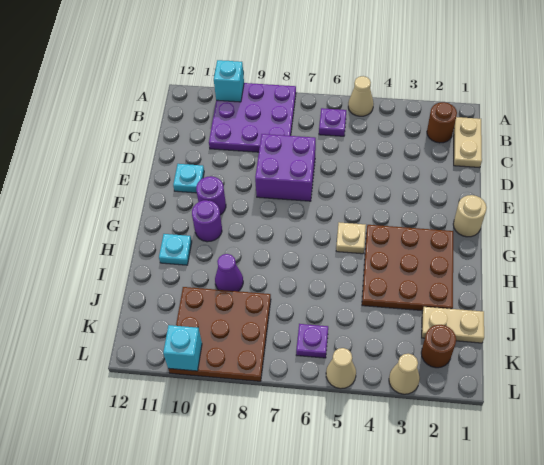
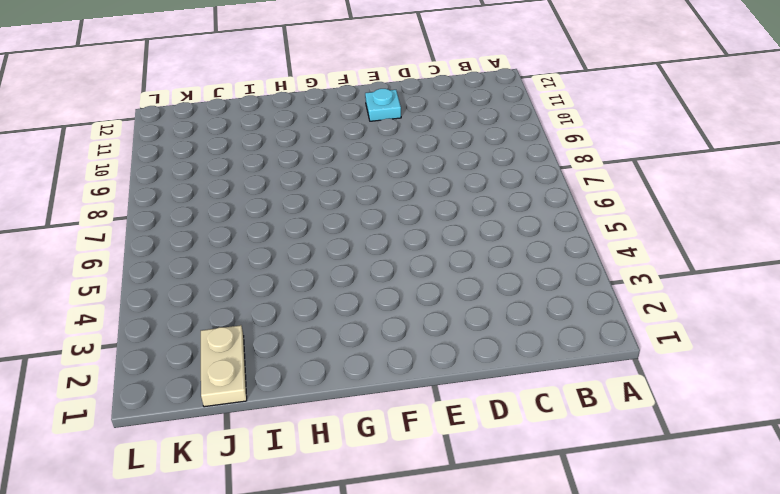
none -> tan cone A5 level 1
none -> purple plate A8:C10 level 1
none -> tan plate B1:C1 level 1

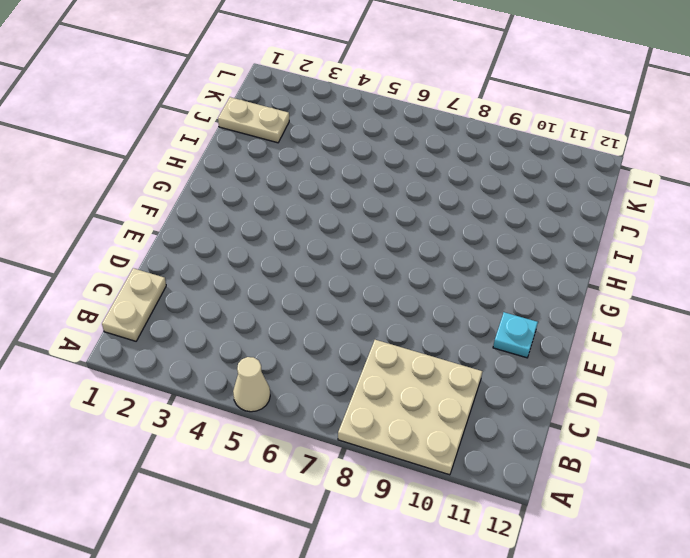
tan plate A8:C10 level 1 -> purple plate A8:C10 level 1
none -> brown round brick B2 level 1
none -> purple plate B6 level 1
none -> purple brick D7:E8 level 1

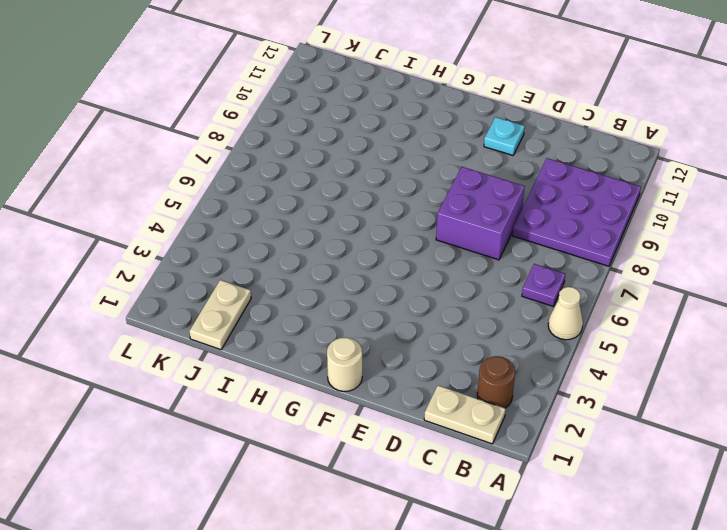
none -> purple round brick F10 level 1
none -> brown plate G2:I4 level 1
none -> tan plate G5 level 1

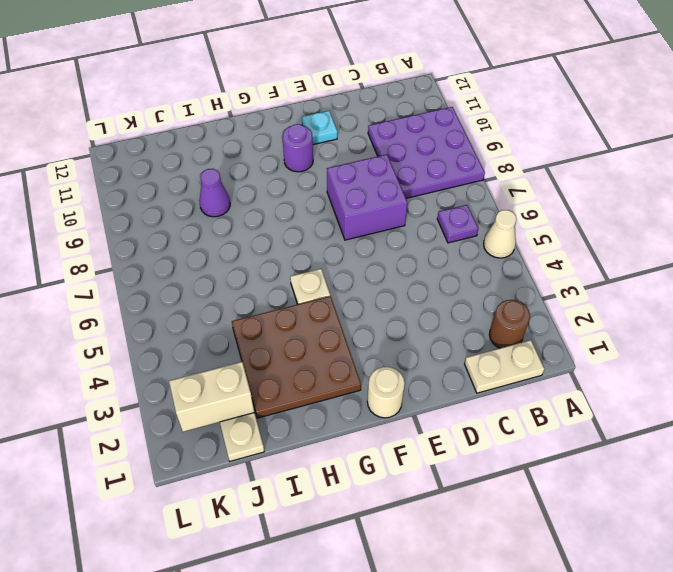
tan brick J2:K2 level 2 -> none
none -> purple round brick G10 level 1
none -> cyan plate H11 level 1
none -> brown plate J8:L10 level 1

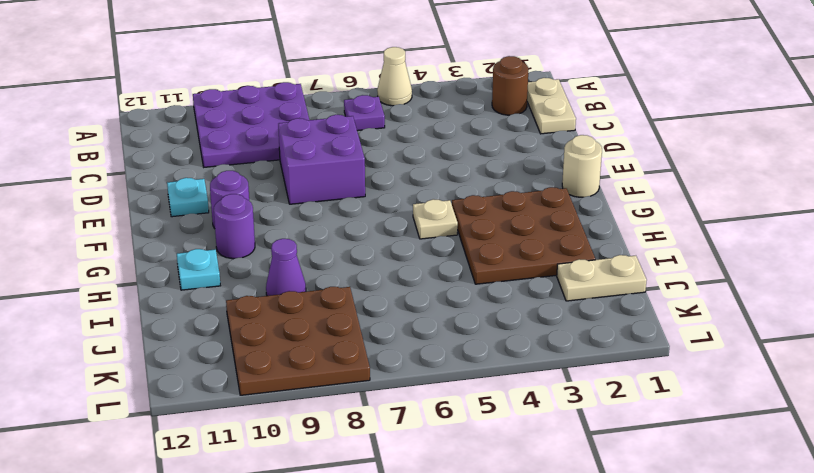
none -> brown round brick K2 level 1
none -> purple plate K6 level 1
none -> tan cone L3 level 1

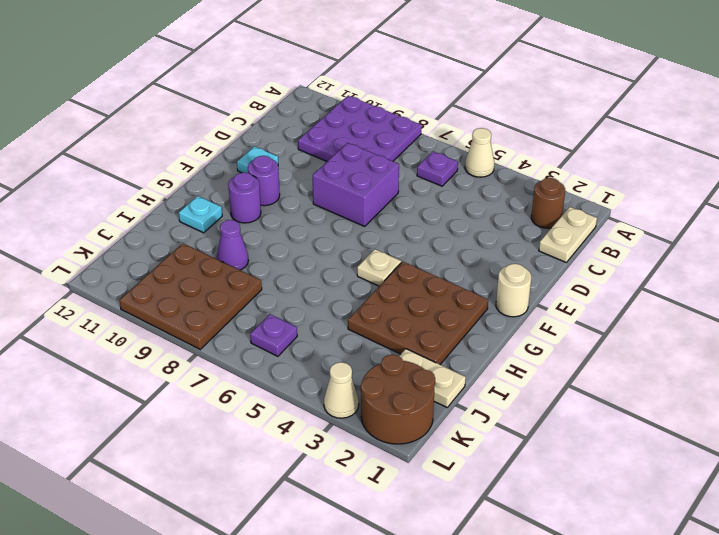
brown round brick K1:L2 level 1 -> brown round brick K2 level 1
none -> tan cone L5 level 1
none -> cyan brick A10 level 2
none -> cyan brick L10 level 2

